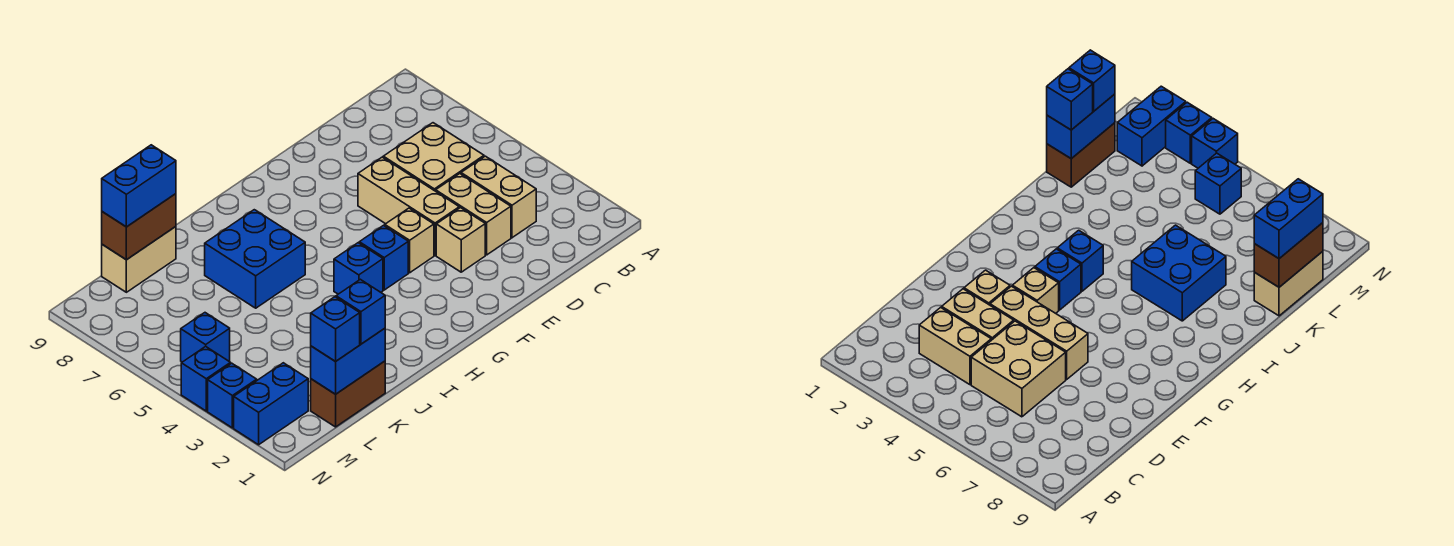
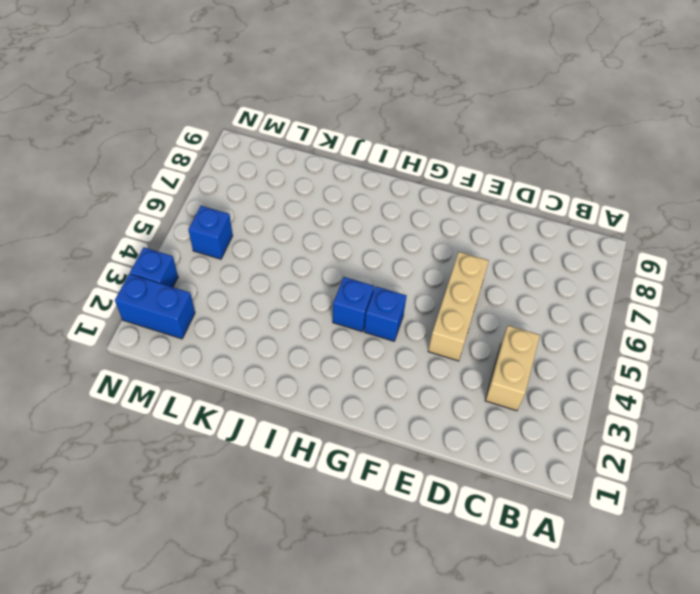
none -> tan brick C5:D6 level 1
none -> tan brick D3:D4 level 1
none -> tan brick E3 level 1

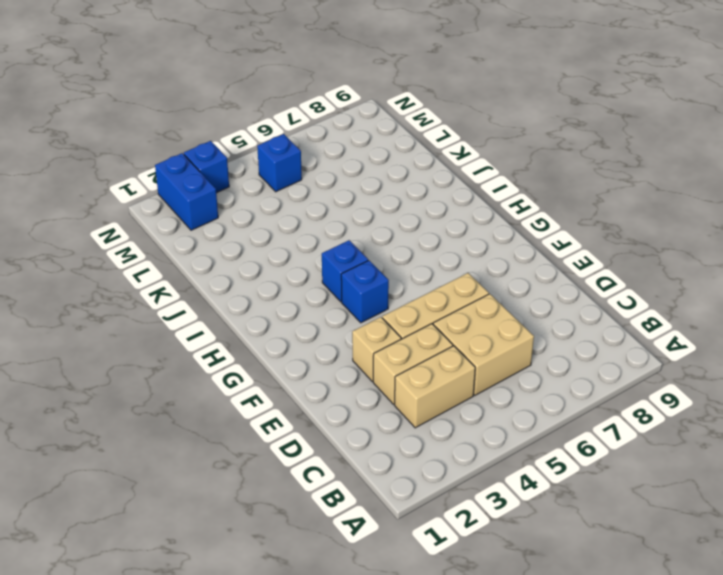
none -> tan brick F4 level 1
none -> blue brick I6:J7 level 1
none -> brown brick K1:L1 level 1

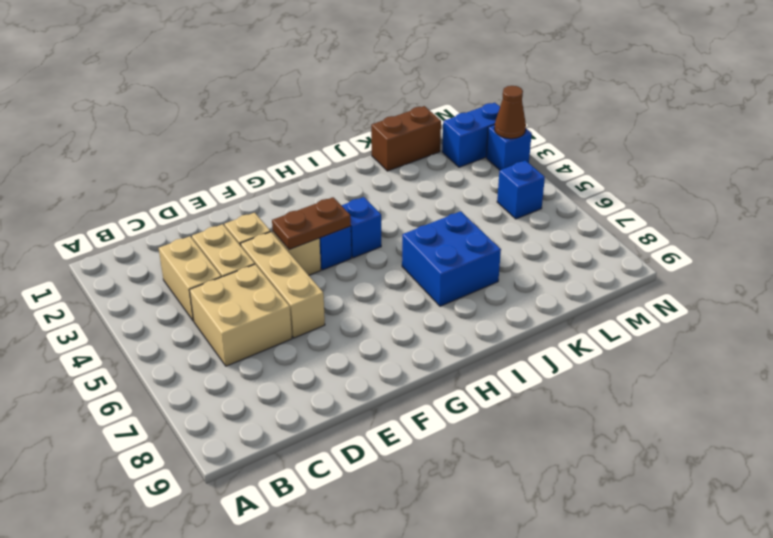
brown plate F4:G4 level 2 -> none
brown cone N3 level 2 -> none
none -> tan brick K9:L9 level 1
none -> blue brick N4 level 1
none -> blue brick K1:L1 level 2

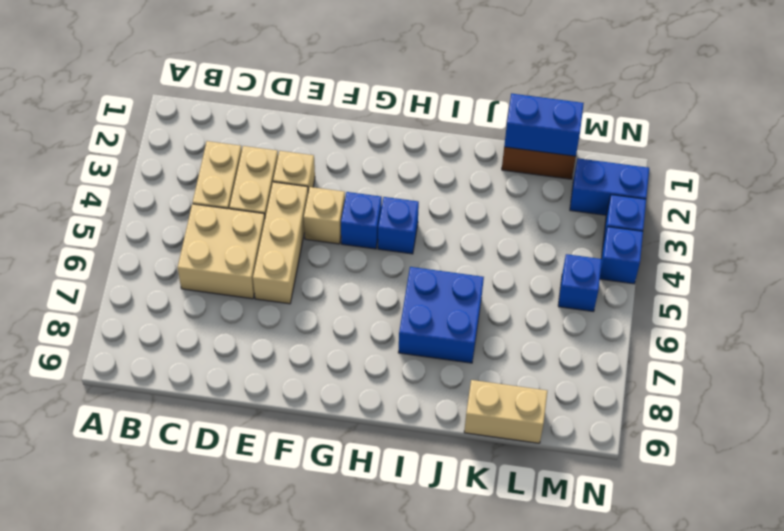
none -> brown brick K9:L9 level 2
none -> blue brick K1 level 3
none -> blue brick K9:L9 level 3

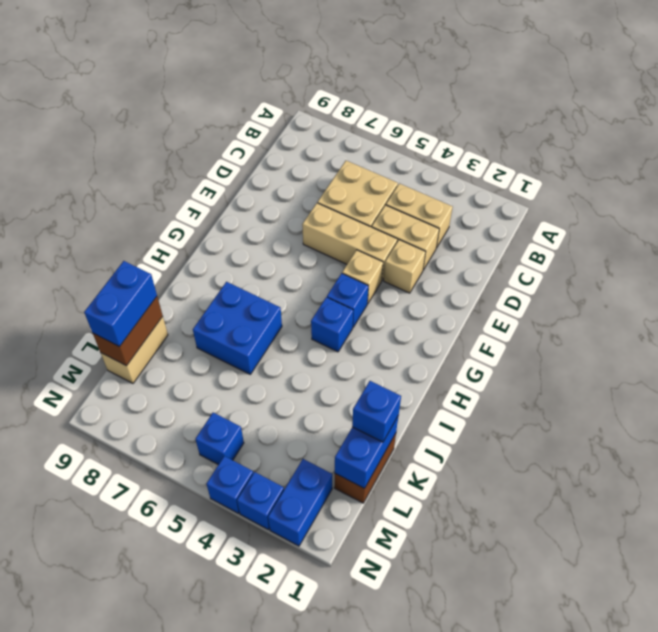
none -> blue brick L1 level 3

